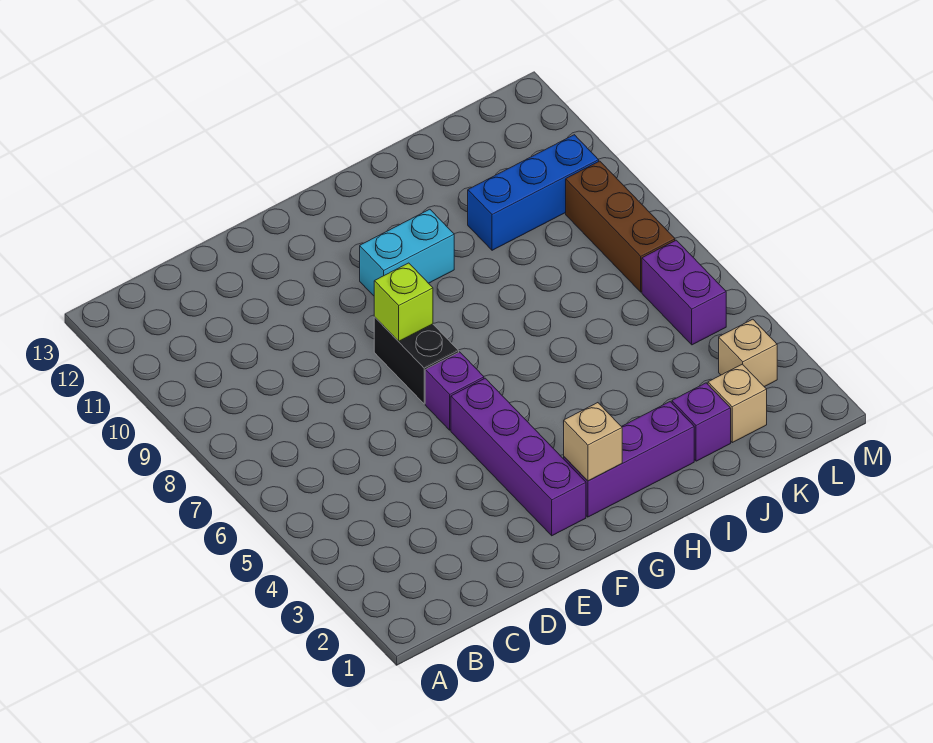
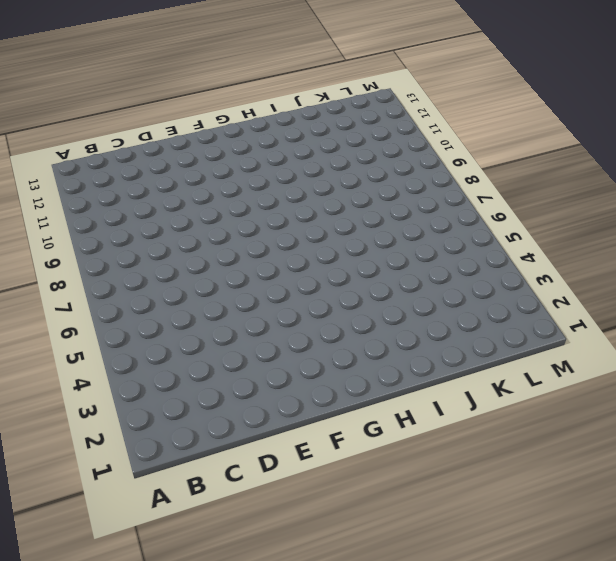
none -> purple brick F2:F5 level 1
none -> purple brick F6 level 1
none -> black brick F7:F8 level 1

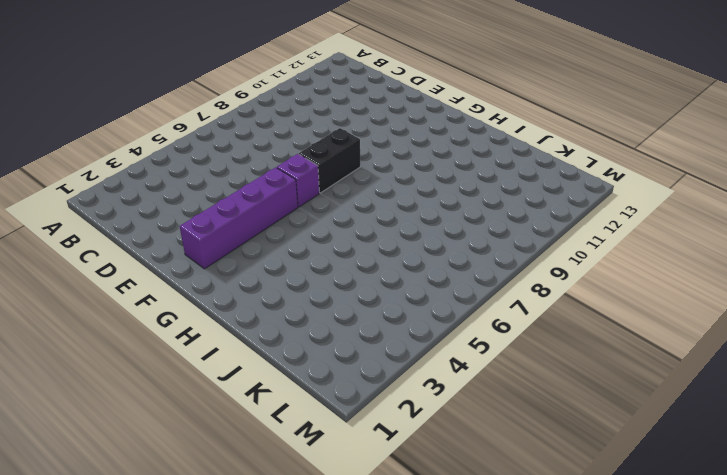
none -> purple brick G2:I2 level 1
none -> cyan brick G10:H10 level 1
none -> purple brick J2 level 1

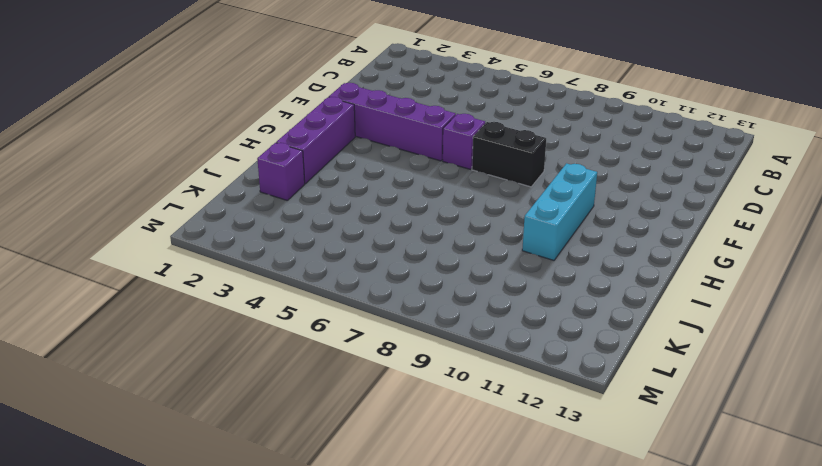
cyan brick G10:I10 level 1 -> cyan brick G10:H10 level 1
none -> blue brick J10:L10 level 1
none -> tan brick K2 level 1
none -> tan brick L3 level 1

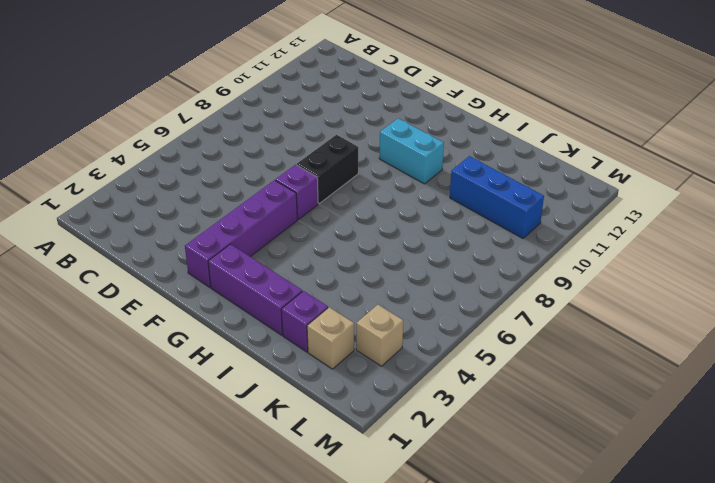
none -> purple brick L5:L6 level 1
none -> brown brick L7:L9 level 1
none -> lime brick F8 level 2

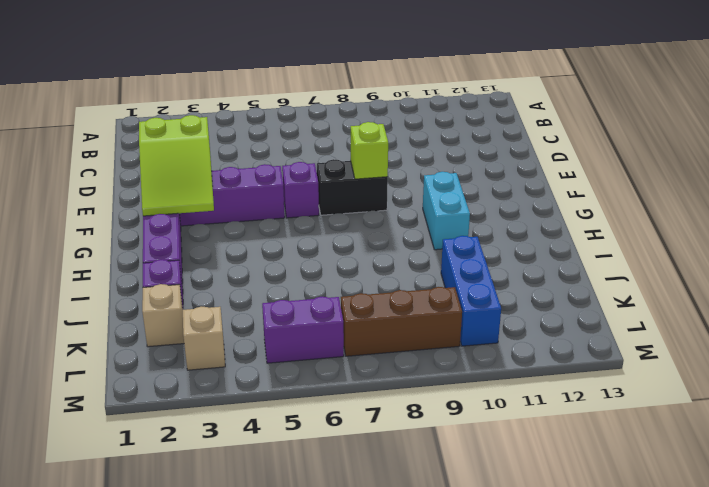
lime slope E2:G3 level 2 top E -> tan brick G2 level 2

